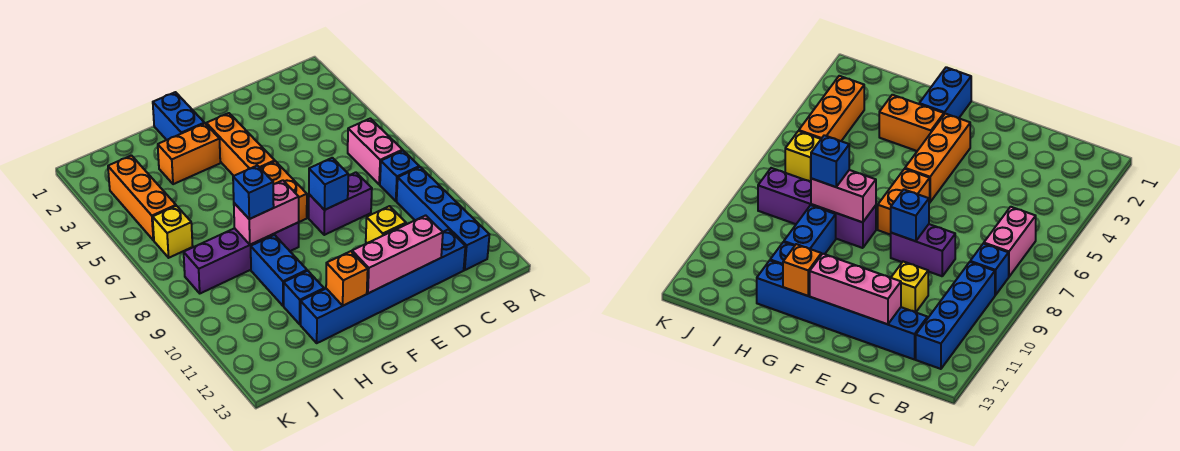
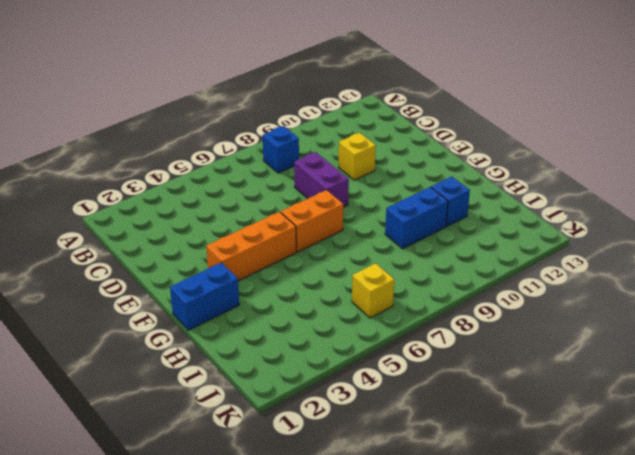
none -> pink brick B6:B7 level 1
none -> blue brick B9:B12 level 1
none -> blue brick C12:H12 level 1

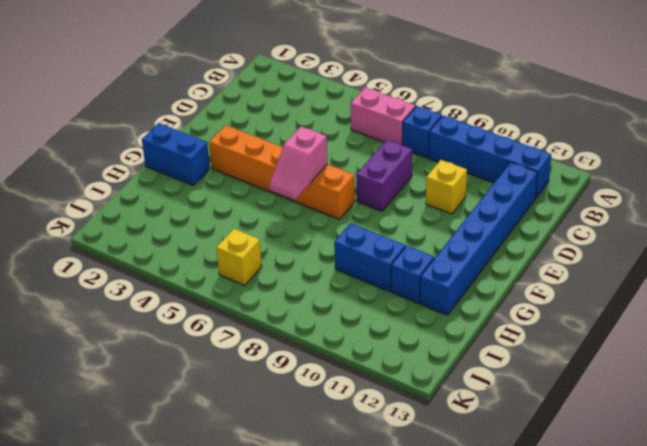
pink slope F6:G6 level 2 top F -> none
none -> orange brick G3:H3 level 1
none -> purple brick G8:J8 level 1
none -> orange brick J3:J5 level 1

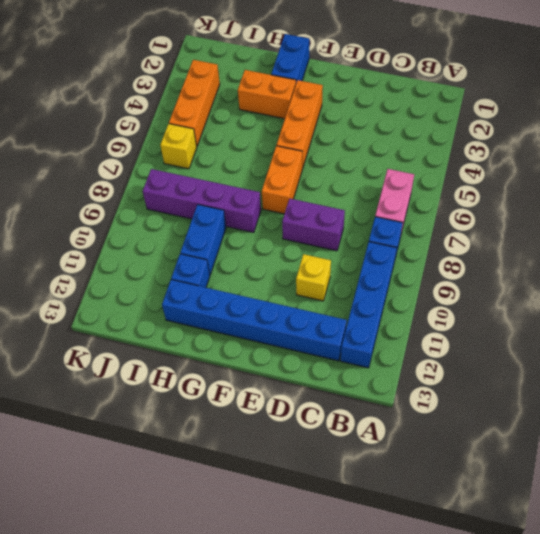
none -> pink brick D12:F12 level 2
none -> blue brick E8 level 2
none -> pink brick G8:H8 level 2

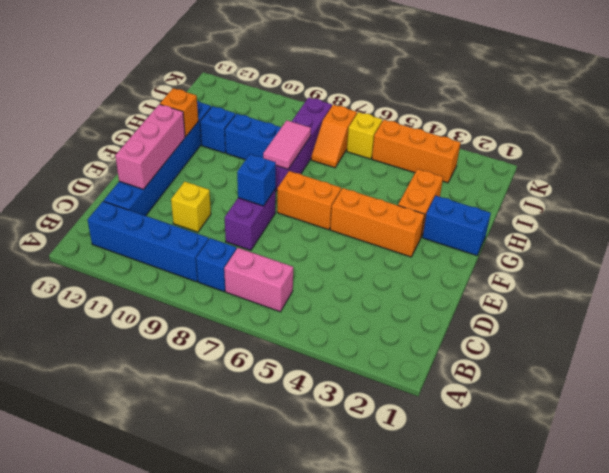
pink tile G8:H8 level 2 -> pink brick G8:H8 level 2
orange slope I7:J7 level 1 top J -> none
none -> blue brick H8 level 3

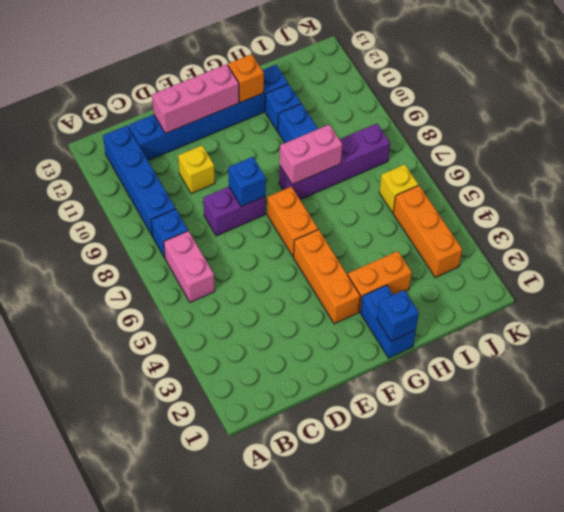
blue brick G1 level 2 -> blue brick H8 level 3

